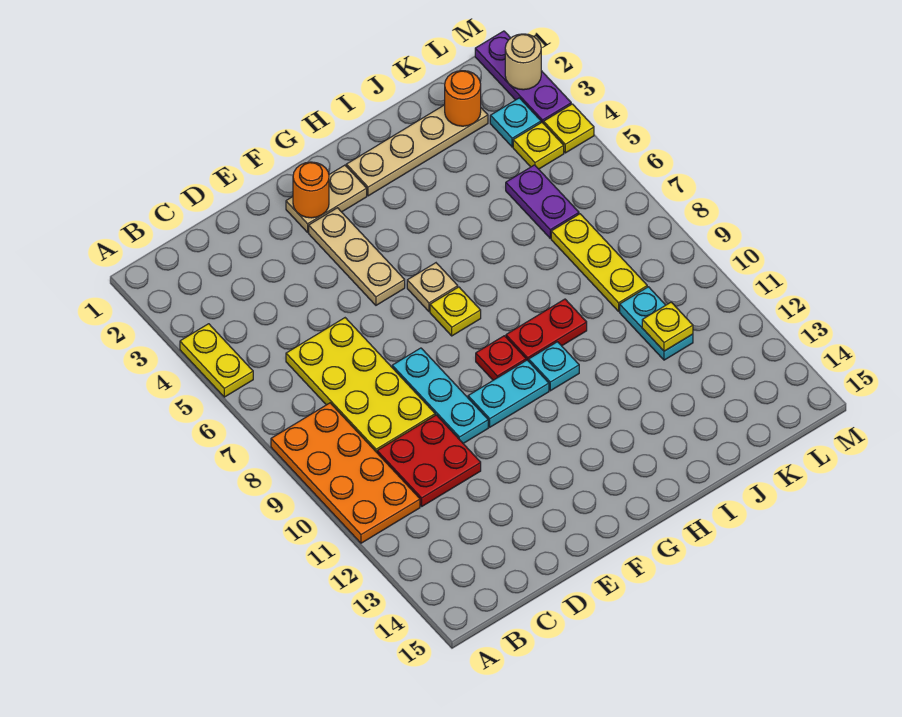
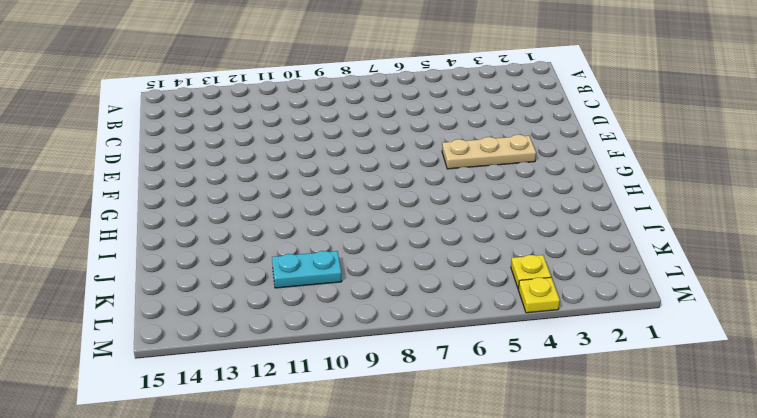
none -> yellow plate A4:A5 level 1
none -> orange plate A8:B11 level 1
none -> yellow plate C6:D9 level 1

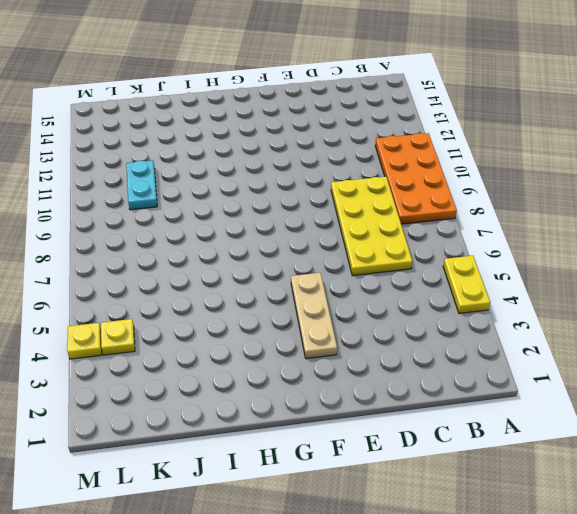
none -> red plate C10:D11 level 1
none -> cyan plate E8:E10 level 1
none -> tan plate F2:G2 level 1

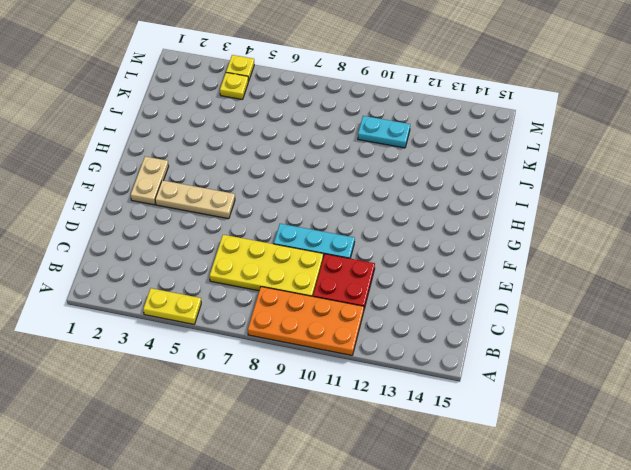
none -> cyan plate F10:G10 level 1
none -> tan plate G6 level 1
none -> yellow plate G7 level 1

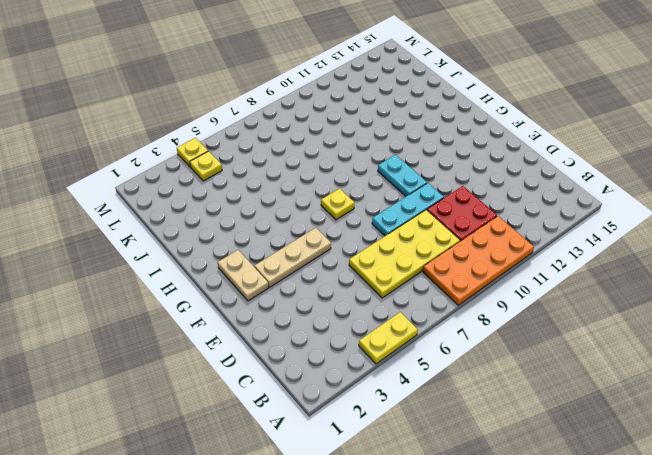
none -> tan plate G6 level 1
none -> red plate G9 level 1
none -> tan plate H2:K2 level 1

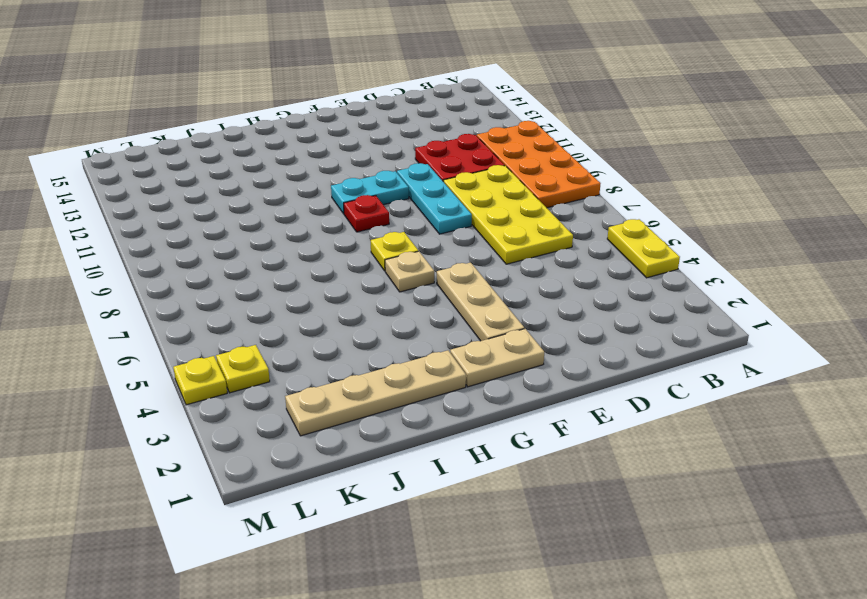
none -> red plate H9:I9 level 1
none -> cyan plate H10 level 1
none -> purple plate K5:K6 level 1

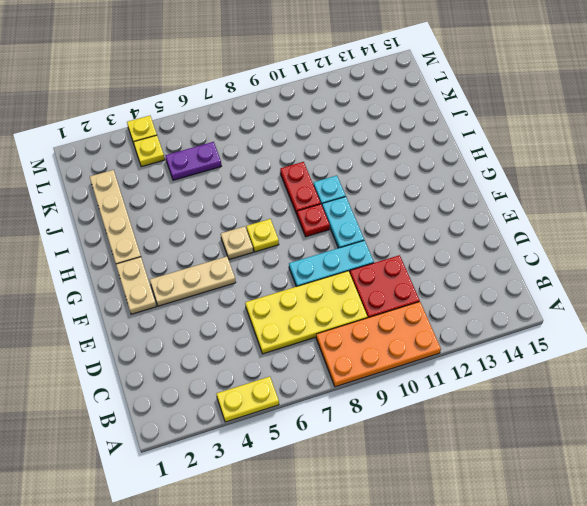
none -> yellow plate K7:K9 level 1
none -> cyan plate K10:K11 level 1
none -> cyan plate L3 level 1

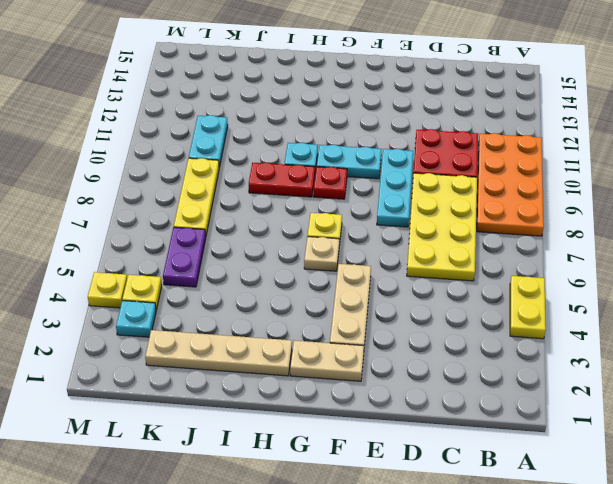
none -> purple plate M1:M3 level 1
none -> orange round brick F2 level 2
none -> orange round brick K2 level 2

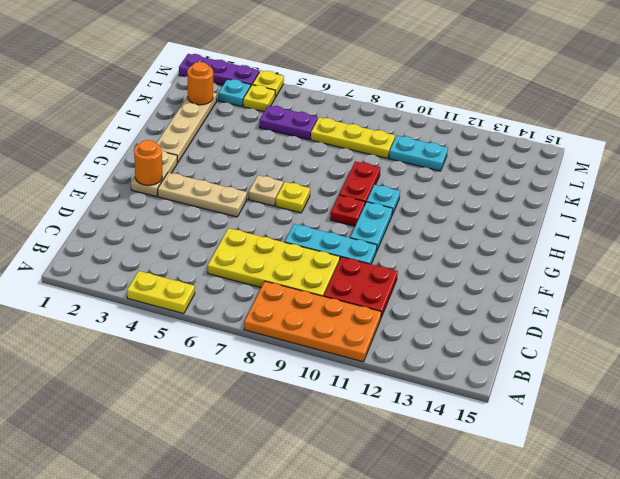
none -> yellow plate K11 level 2
none -> tan round brick M2 level 2

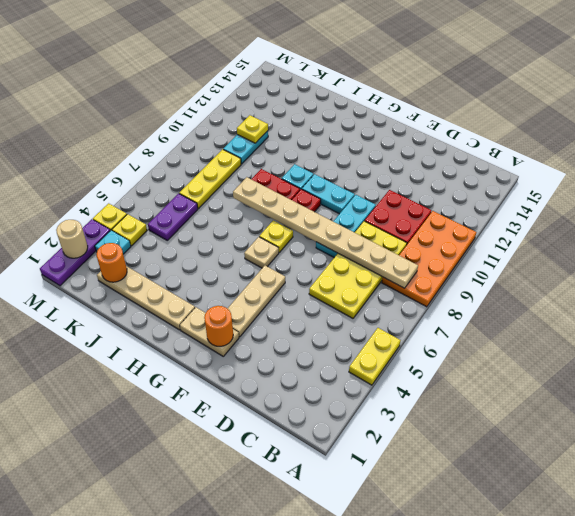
tan plate B8:I8 level 2 -> none

